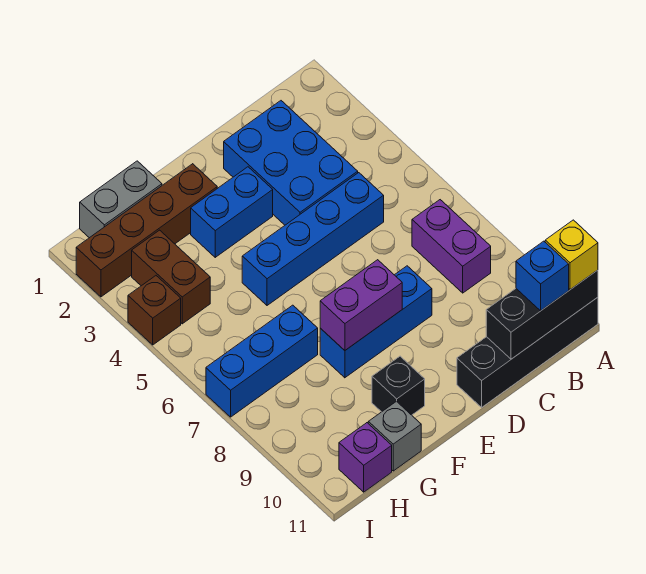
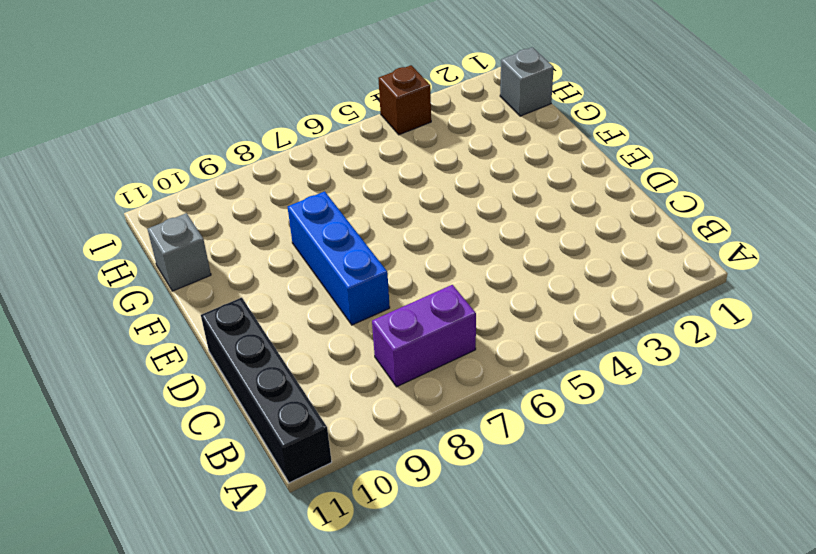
grey brick H1 level 1 -> grey brick G1:H1 level 1
none -> blue brick C2:D4 level 1
none -> blue brick C5:F5 level 1
none -> blue brick E3:F3 level 1

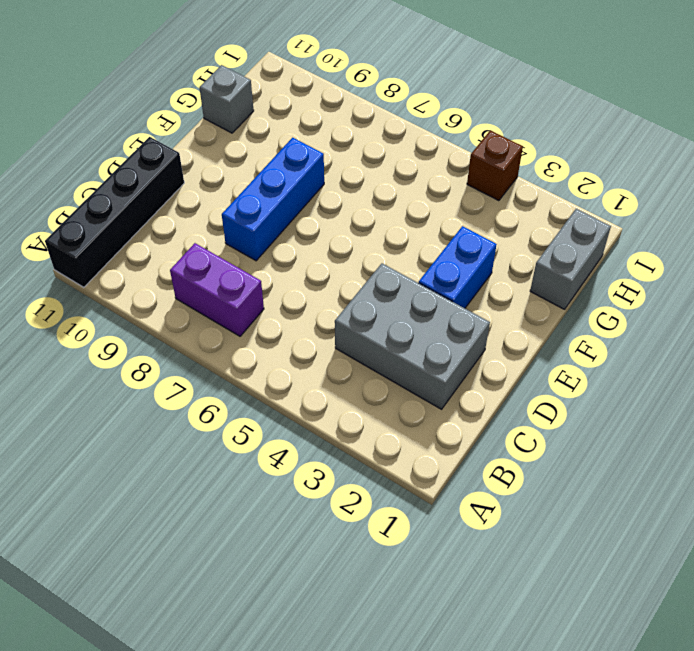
grey brick C2:D4 level 1 -> blue brick C2:D4 level 1
none -> blue brick C5:F5 level 1
none -> brown brick F2:I2 level 1
none -> black brick F10 level 1

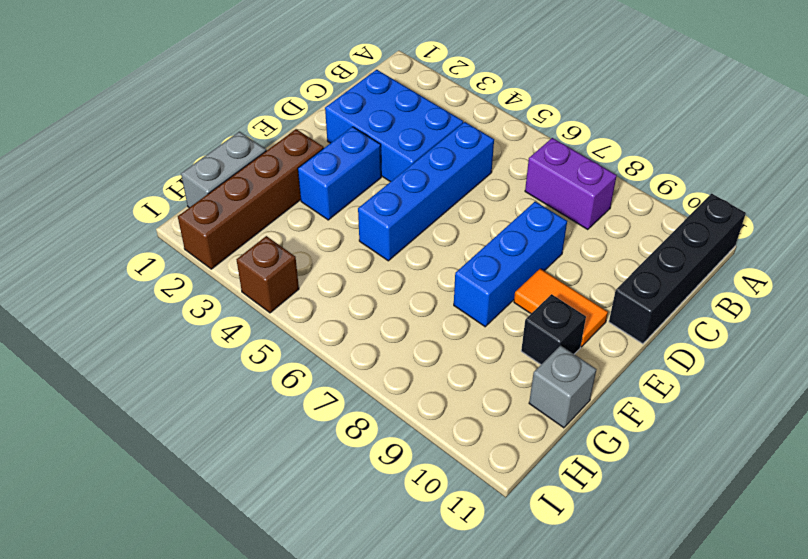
orange tile E9:E10 level 1 -> none
none -> blue brick G7:I7 level 1
none -> brown brick H3:H4 level 1
none -> purple brick H11 level 1

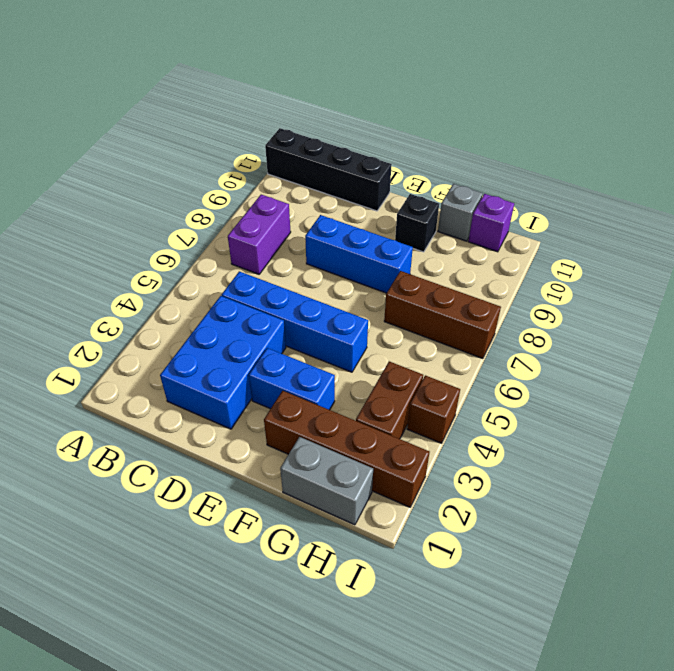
brown brick G7:I7 level 1 -> blue brick G7:I7 level 1
none -> black brick A11:C11 level 2
none -> purple brick E8:F8 level 2
none -> yellow brick A11 level 3

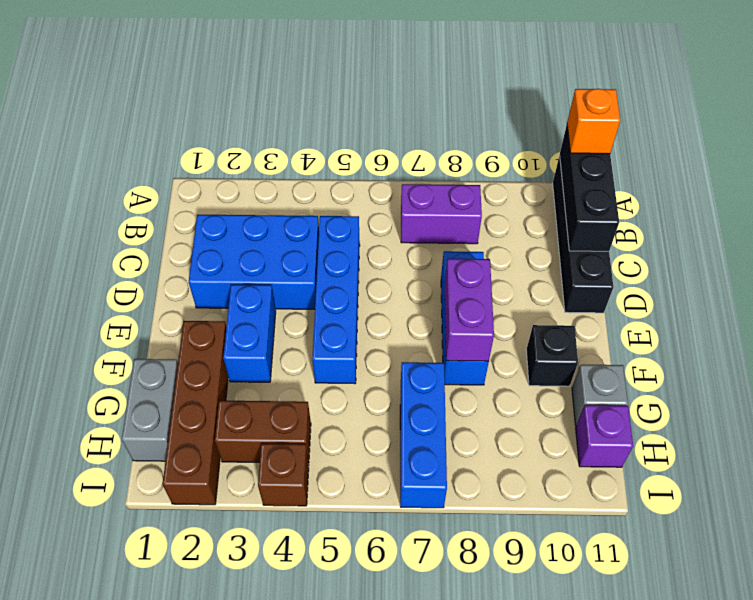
orange brick A11 level 3 -> yellow brick A11 level 3
none -> blue brick B11 level 3

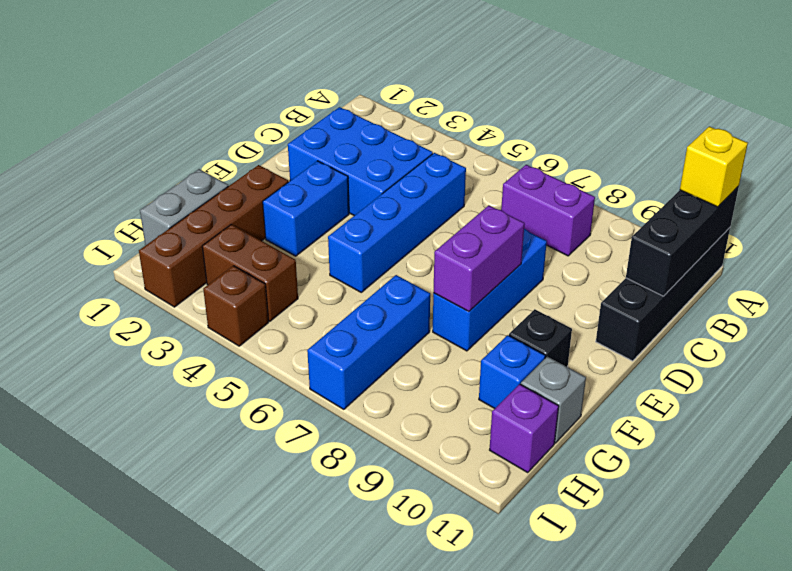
blue brick G10 level 1 -> blue brick B11 level 3

